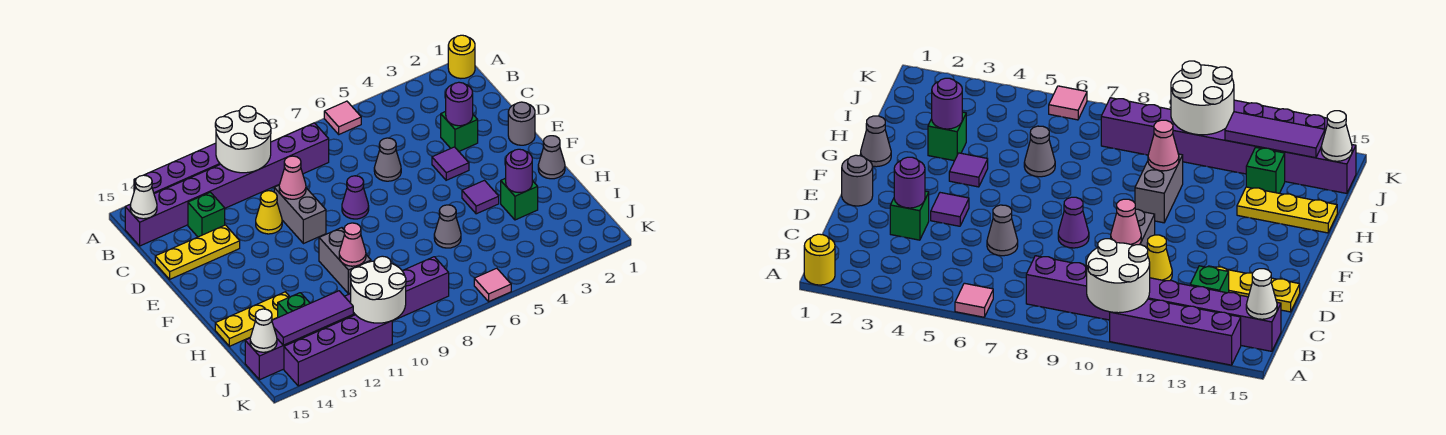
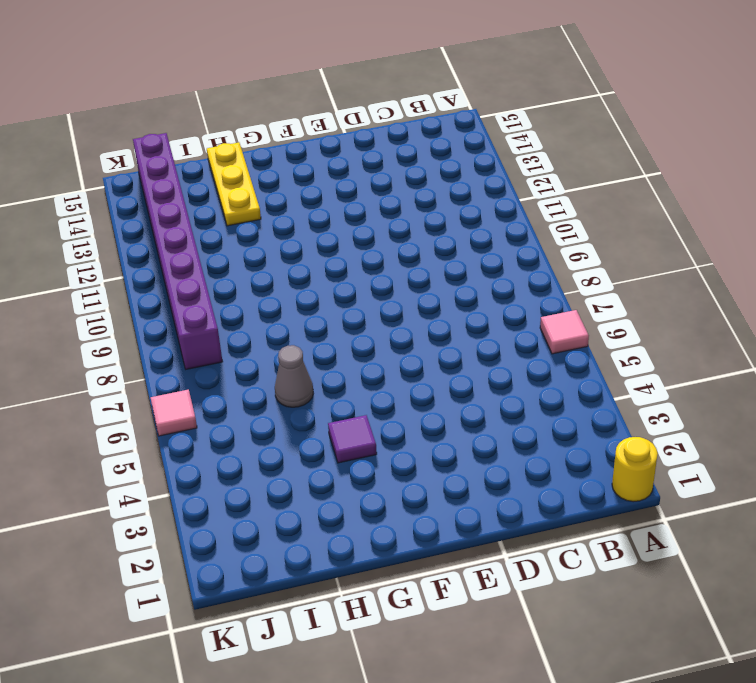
none -> purple brick A11:A14 level 1
none -> purple brick B8:B15 level 1
none -> green brick C13 level 1
none -> green brick D3 level 1

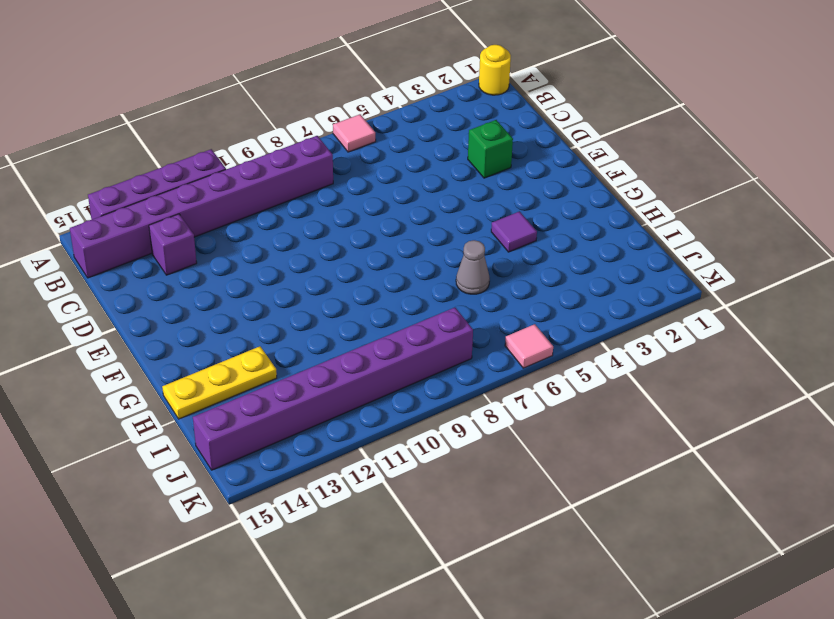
purple brick C13 level 1 -> green brick C13 level 1
none -> grey cone D6 level 1
none -> grey brick D10:E10 level 1
none -> yellow cone D11 level 1
none -> yellow plate D13:D15 level 1

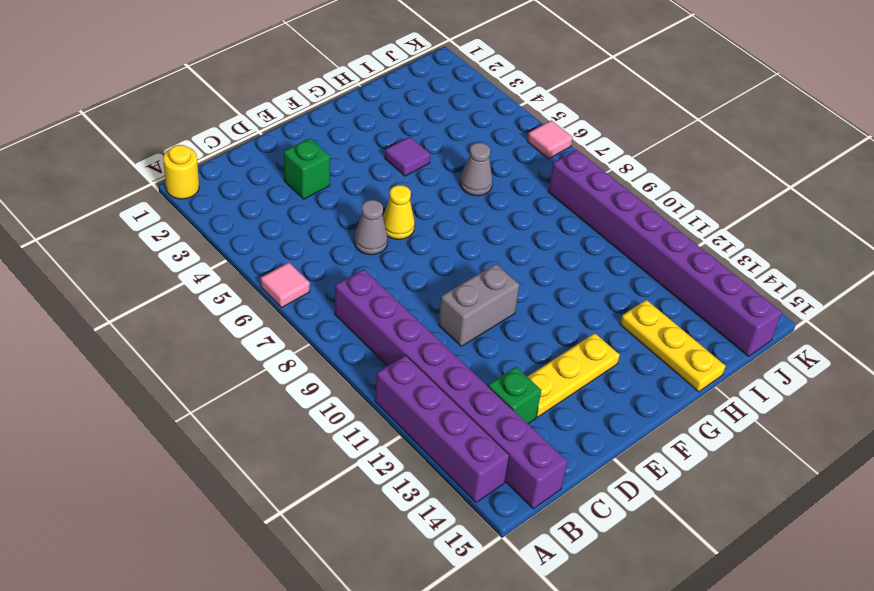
yellow plate D13:F13 level 1 -> yellow plate D13:D15 level 1
yellow cone E6 level 1 -> yellow cone D11 level 1
none -> grey round brick E1 level 1
none -> purple tile E4 level 1
none -> purple cone E8 level 1
none -> grey cone G1 level 1

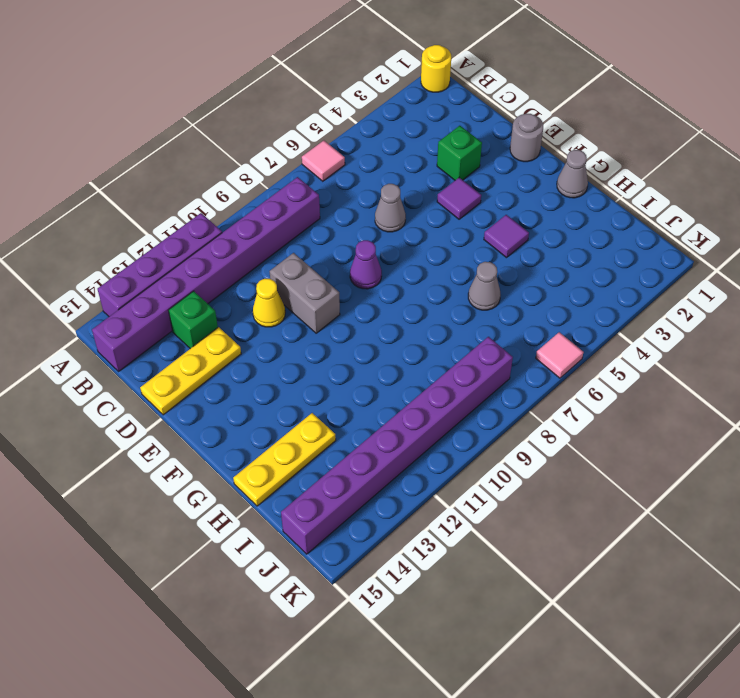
none -> grey brick G10:H10 level 1
none -> green brick H3 level 1
none -> green brick I13 level 1
none -> purple brick K11:K14 level 1

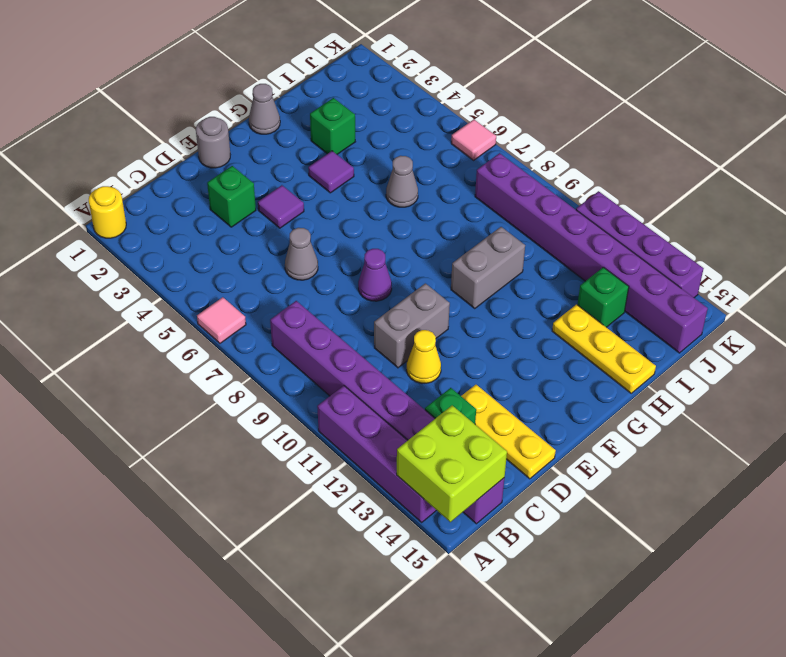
lime brick A14:B15 level 2 -> white cone B15 level 2
none -> white round brick A10:B11 level 2
none -> purple round brick D3 level 2
none -> pink cone D10 level 2
none -> purple round brick H3 level 2

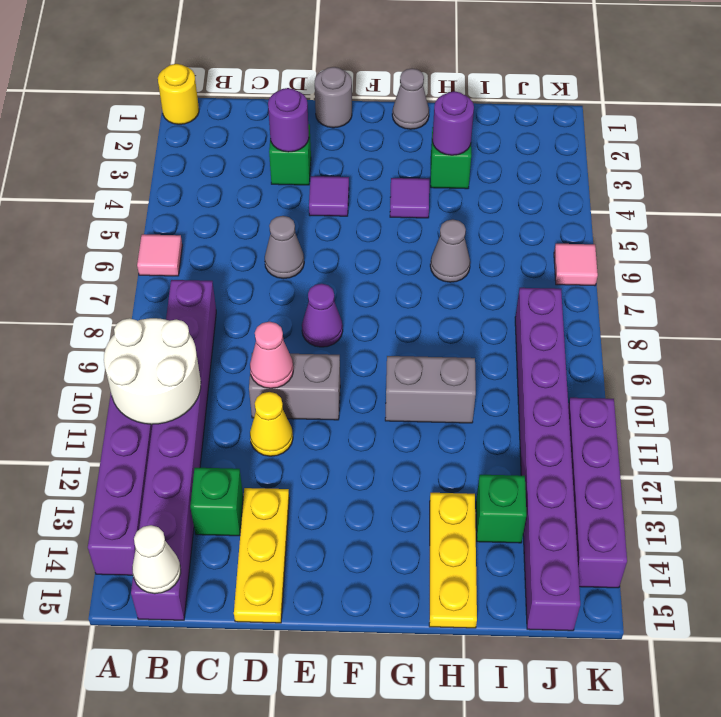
none -> pink cone H10 level 2
none -> white round brick J10:K11 level 2
none -> purple tile J12:J14 level 2
none -> white cone J15 level 2

